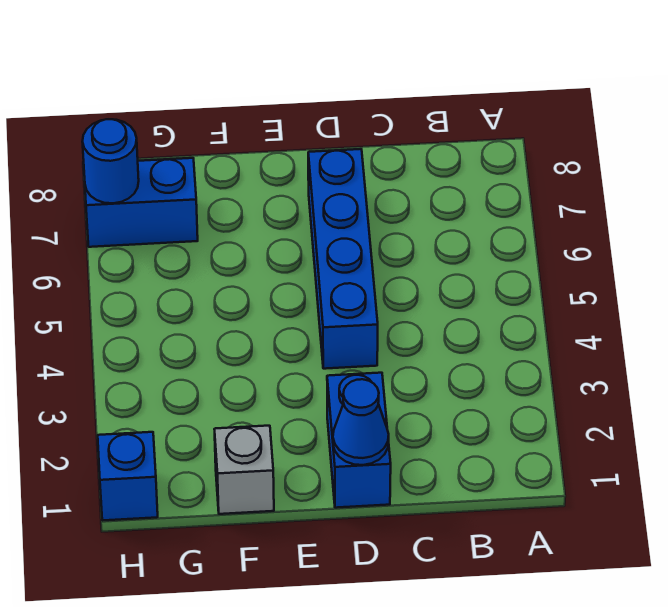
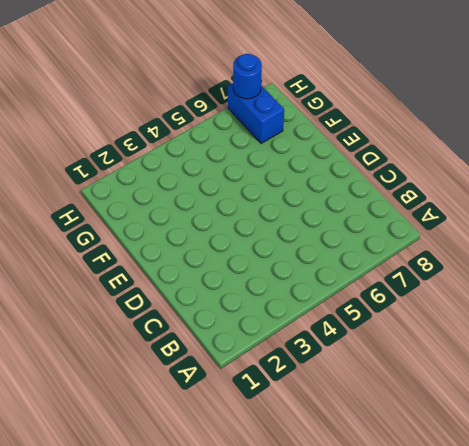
none -> blue brick D1:D2 level 1
none -> blue brick D4:D7 level 1

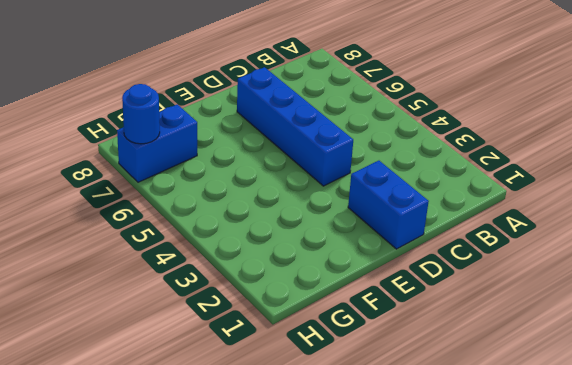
none -> grey brick F1 level 1
none -> blue brick H1 level 1

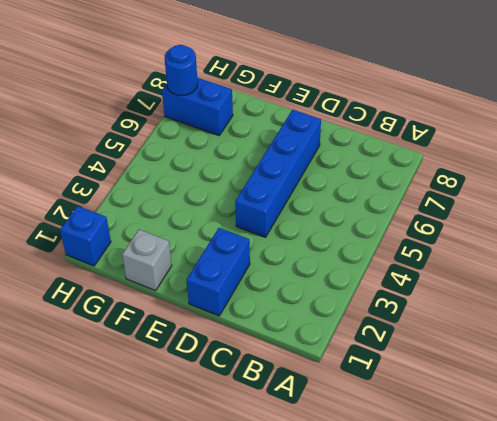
none -> blue cone D1 level 2

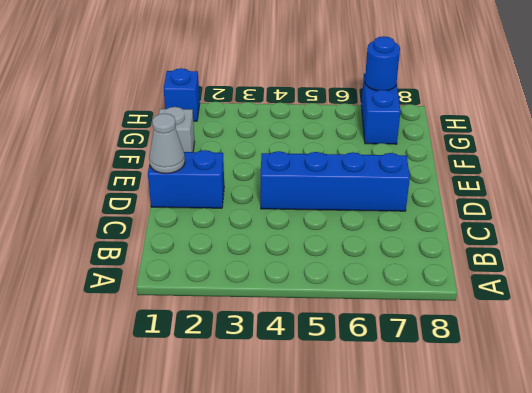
grey cone D1 level 2 -> blue cone D1 level 2

